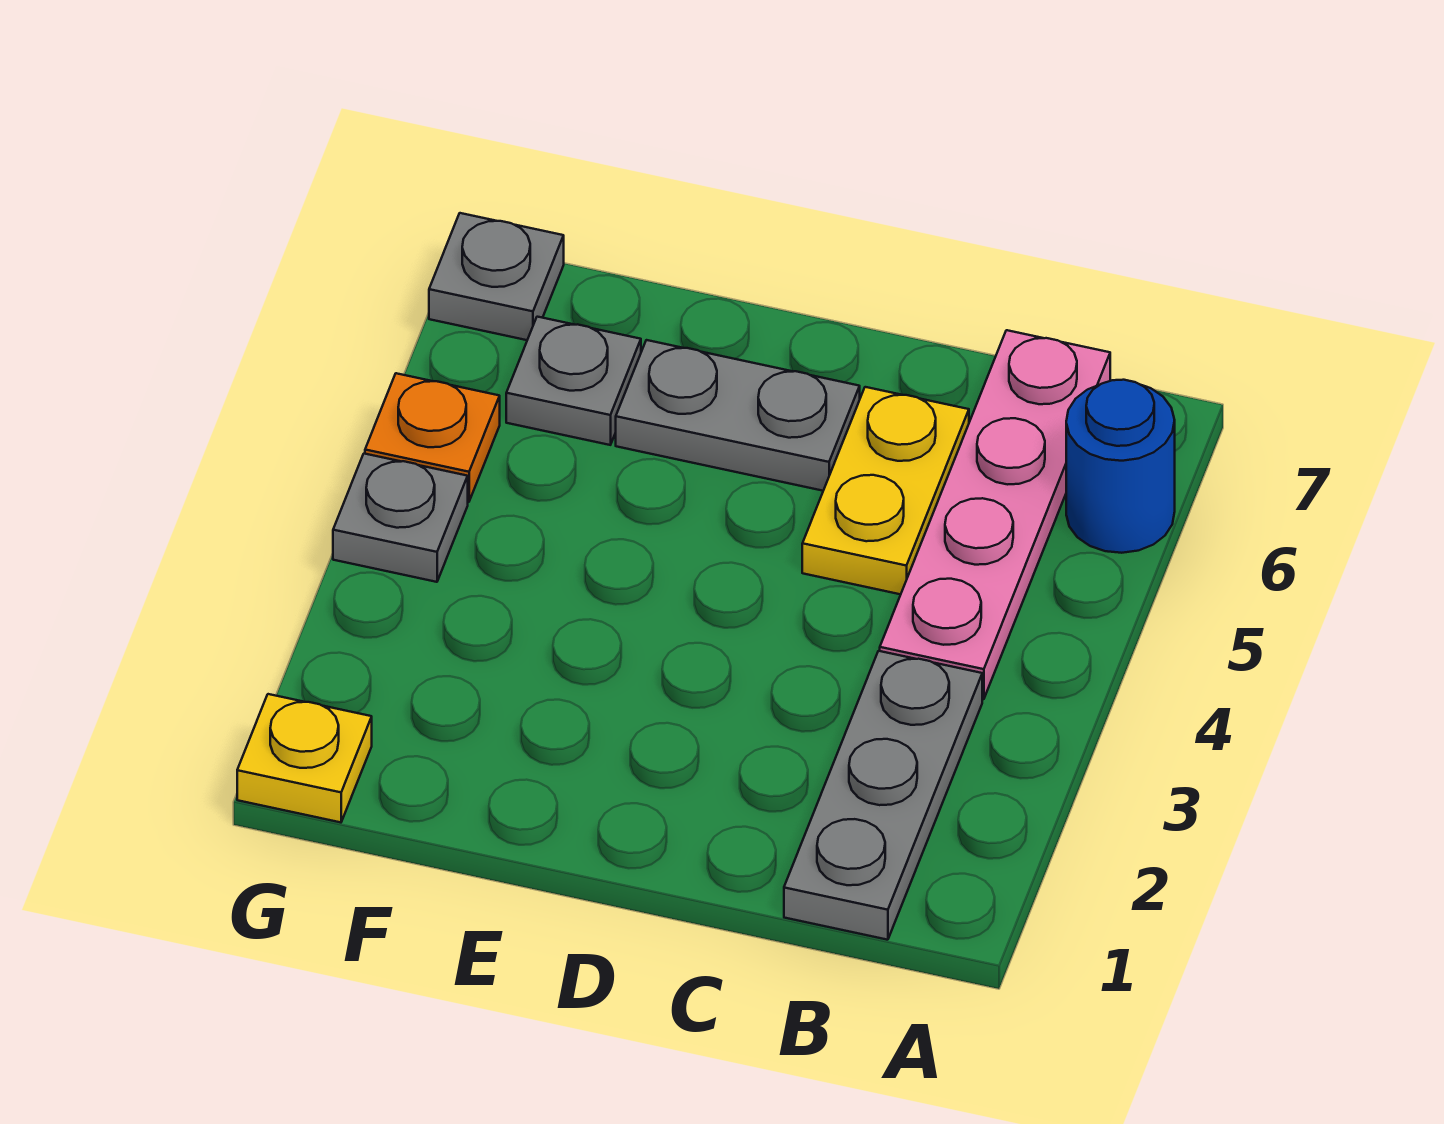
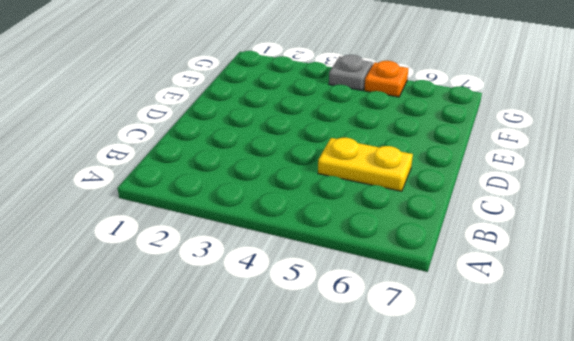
none -> blue round brick A6 level 1
none -> grey plate B1:B3 level 1

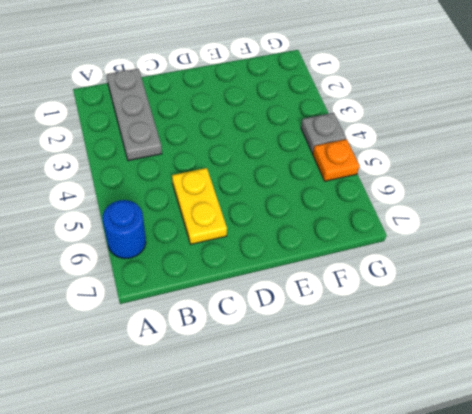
none -> pink plate B4:B7 level 1
none -> grey plate D6:E6 level 1

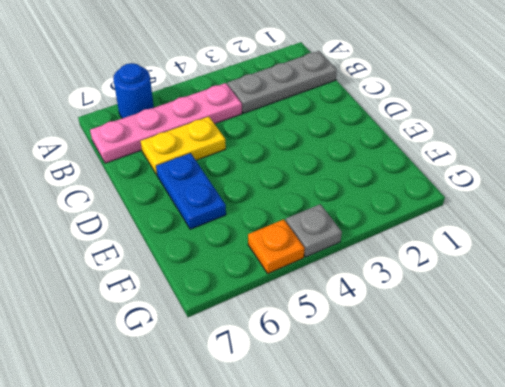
blue plate D6:E6 level 1 -> grey plate D6:E6 level 1
none -> grey plate F6 level 1
none -> yellow plate G1 level 1

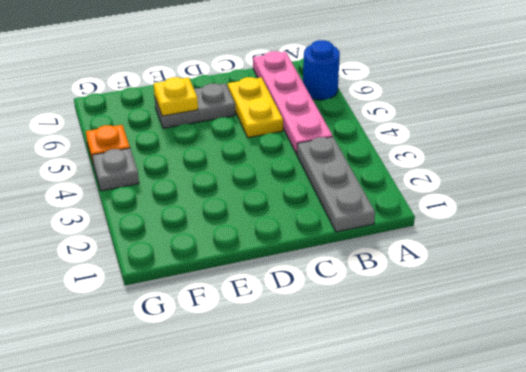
yellow plate E6 level 2 -> yellow plate G1 level 1
none -> grey plate F6 level 1
none -> grey plate G7 level 1

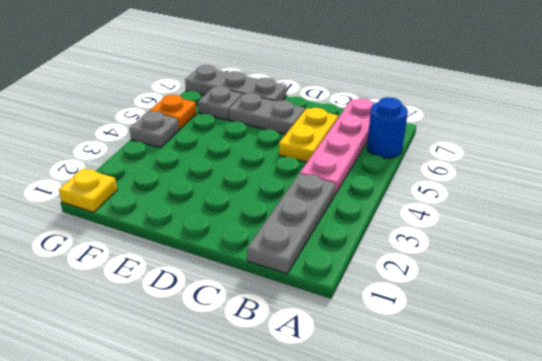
grey plate E7:G7 level 1 -> grey plate G7 level 1

